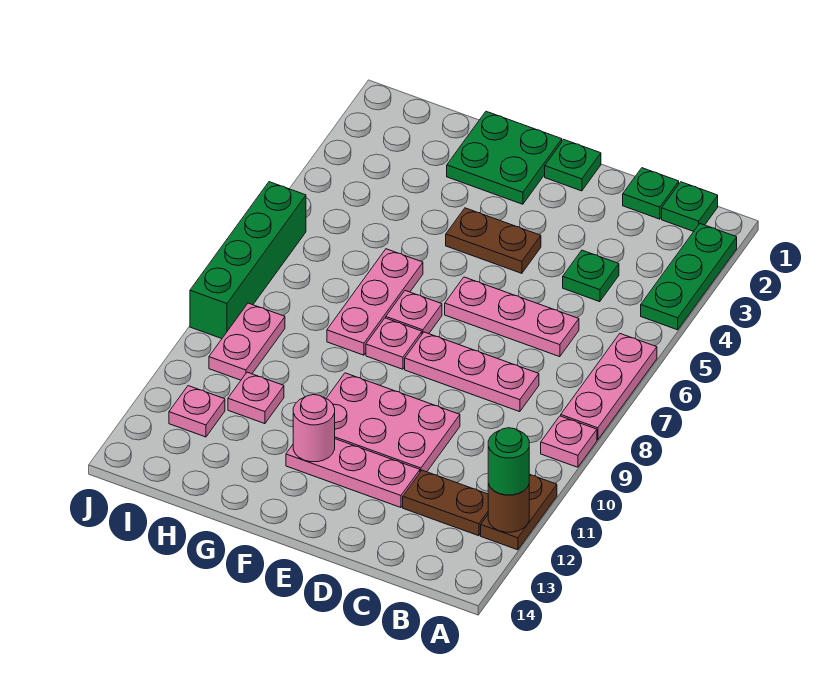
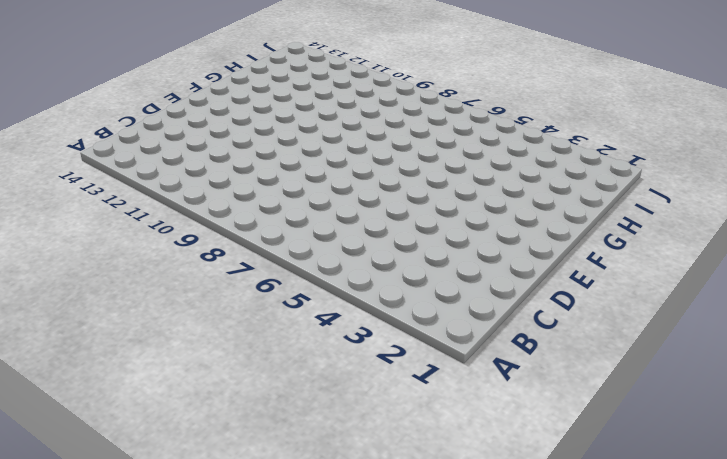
none -> green plate A2:A4 level 1
none -> pink plate A6:A8 level 1
none -> pink plate A9 level 1

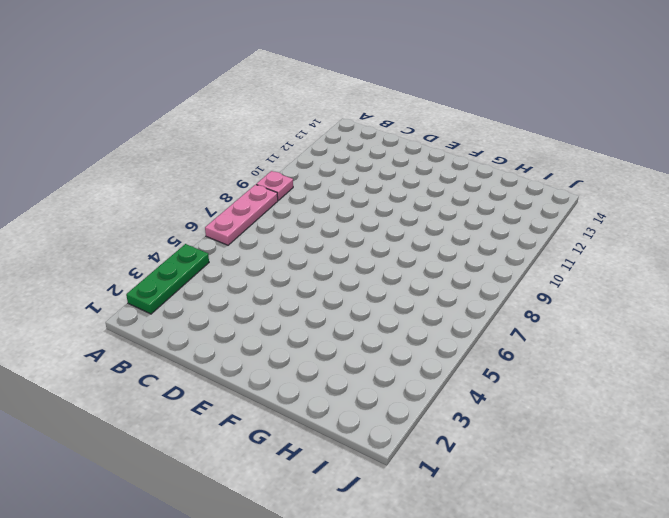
none -> brown plate A11:A12 level 1
none -> green plate B1 level 1
none -> brown plate B12:C12 level 1

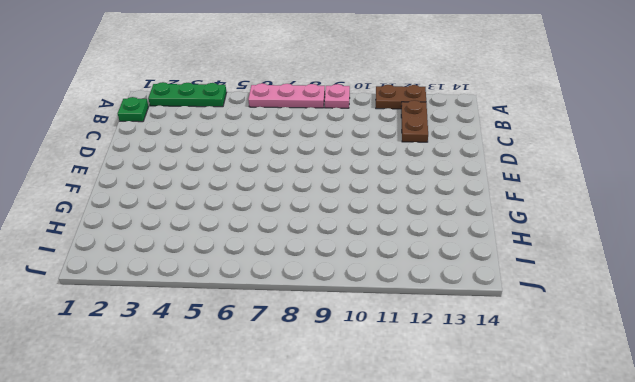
none -> green plate C1 level 1
none -> green plate C4 level 1
none -> pink plate C6:E6 level 1

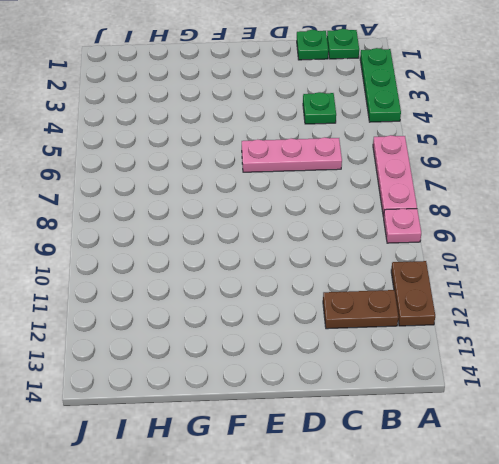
none -> pink plate C8:E8 level 1
none -> pink plate D10:F11 level 1
none -> pink plate D12:F12 level 1

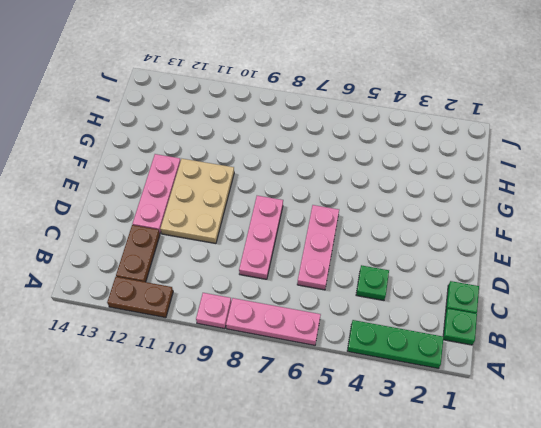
tan plate D10:F11 level 1 -> pink plate D10:F11 level 1
none -> green plate E1 level 1
none -> brown plate E4:F4 level 1
none -> green plate F1:G2 level 1

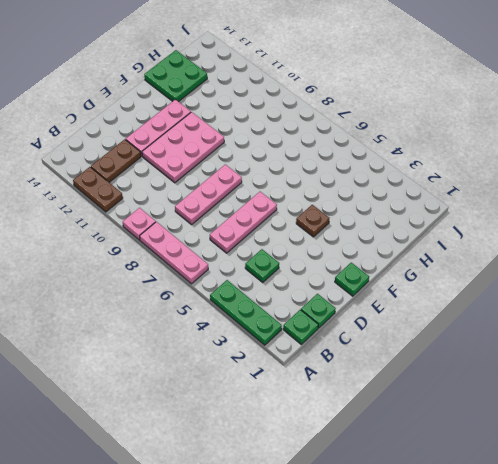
brown plate F4 level 1 -> brown plate E4:F4 level 1
green plate G13:H14 level 1 -> green plate F1:G2 level 1
none -> pink plate F7 level 1
none -> pink plate F8 level 1
none -> pink plate G6:G8 level 1

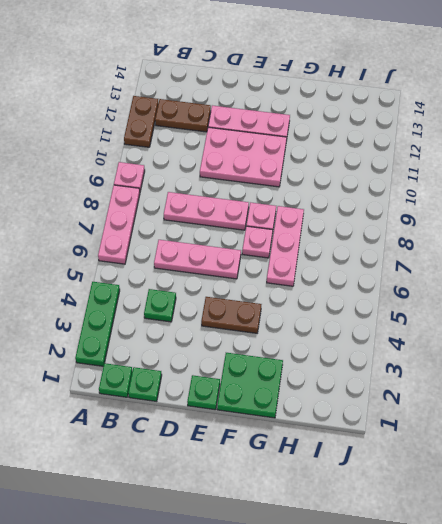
none -> pink plate H11 level 1
none -> pink plate I9:I10 level 1
none -> pink plate I12 level 1

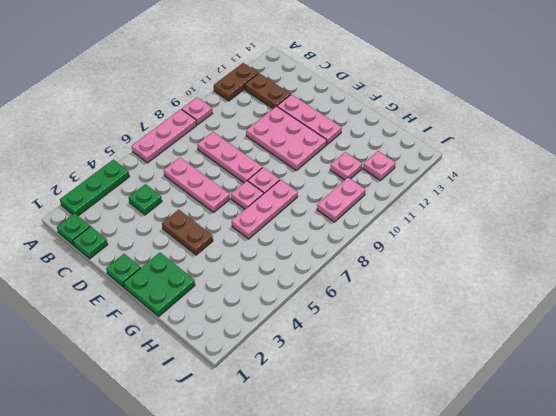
none -> green brick J6:J9 level 1
none -> brown round brick A12 level 2
none -> pink round brick F12 level 2

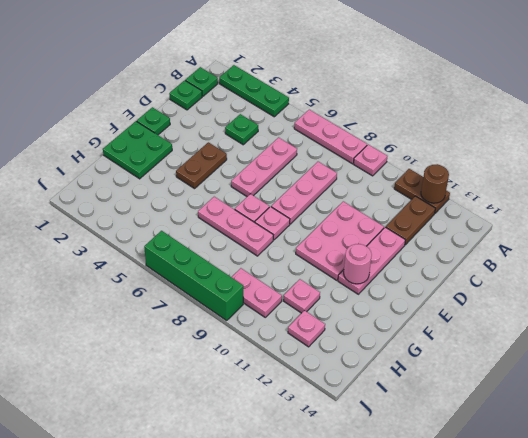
none -> green round brick A12 level 3

